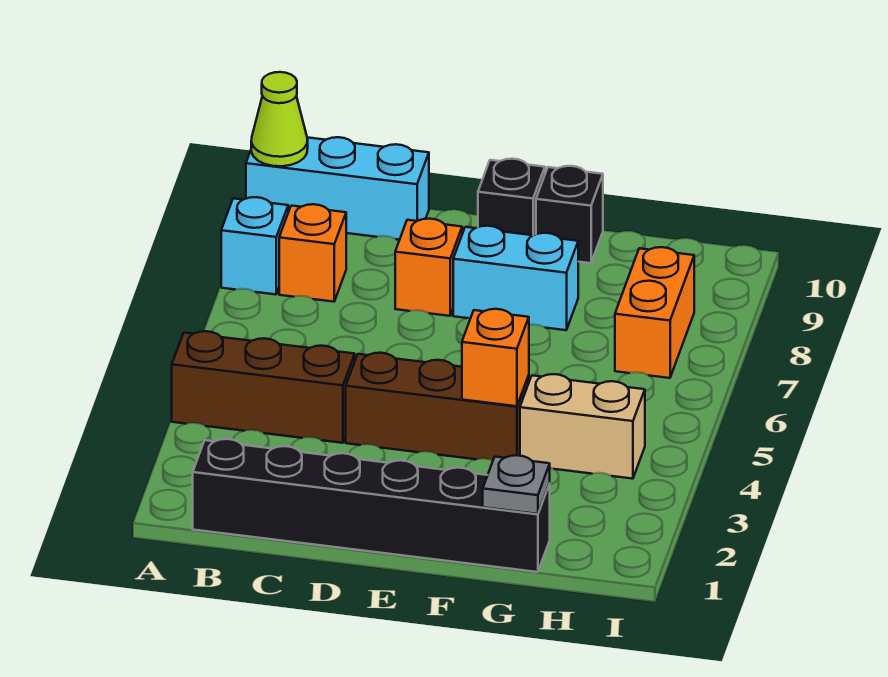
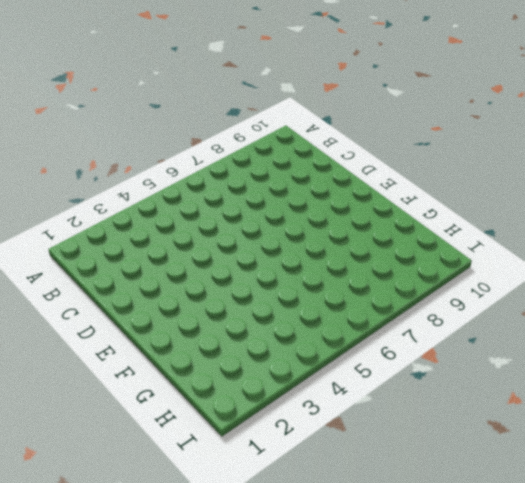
none -> brown brick A4:C4 level 1
none -> cyan brick A8 level 1
none -> cyan brick A10:C10 level 1

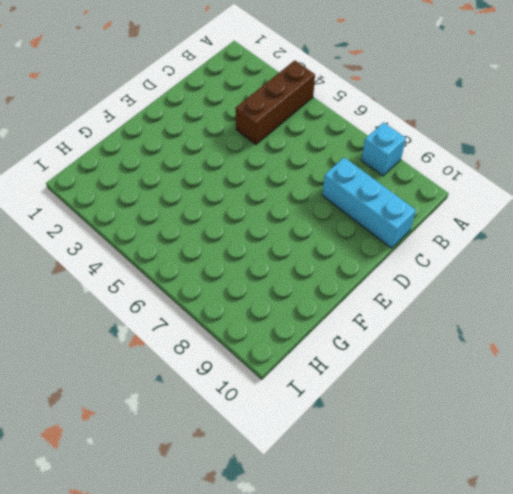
cyan brick C8:C10 level 1 -> cyan brick A10:C10 level 1
none -> black brick B1:G1 level 1
none -> orange brick B8 level 1
none -> brown brick D4:F4 level 1

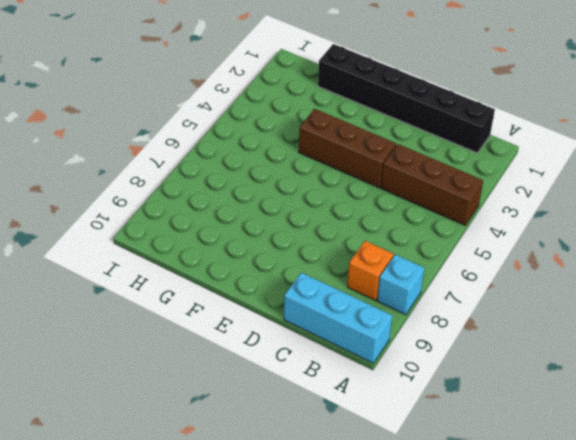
none -> orange brick D8 level 1
none -> cyan brick E8:F8 level 1
none -> black brick E10 level 1

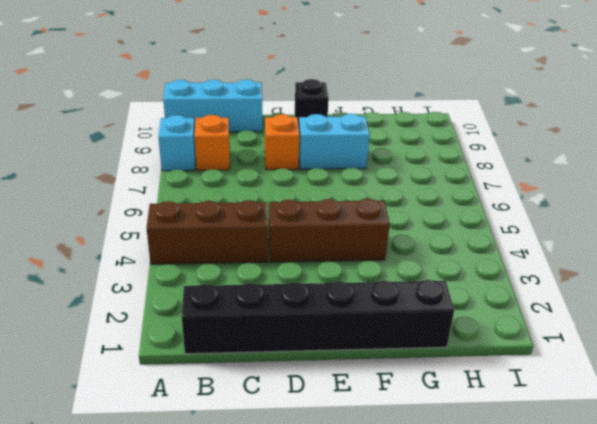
none -> black brick F10 level 1
none -> tan brick G4:H4 level 1
none -> orange brick H7:H8 level 1

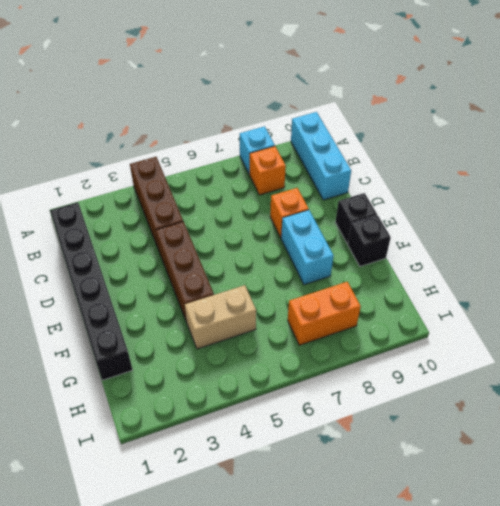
tan brick G4:G5 level 1 -> tan brick G4:H4 level 1
none -> lime cone A10 level 2
none -> orange brick F4 level 2
none -> grey plate G1 level 2

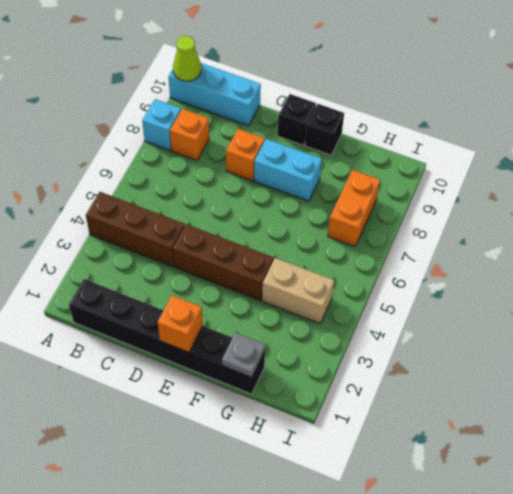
orange brick E1 level 2 -> orange brick F4 level 2

